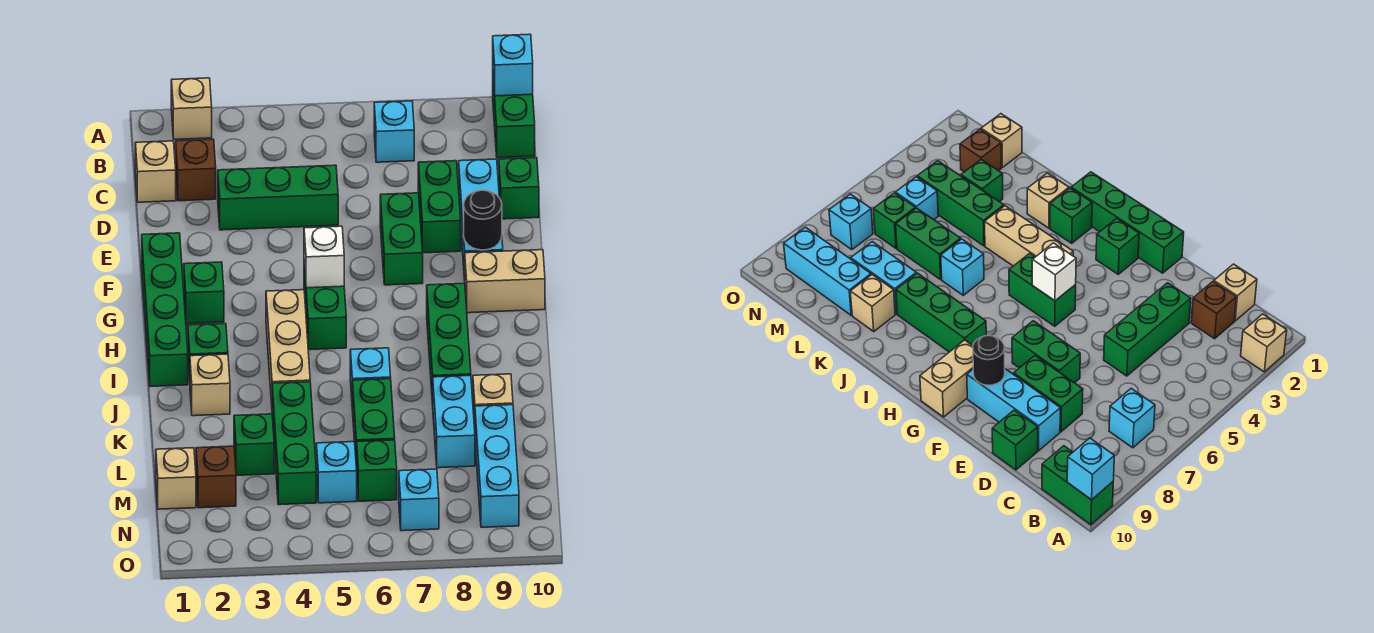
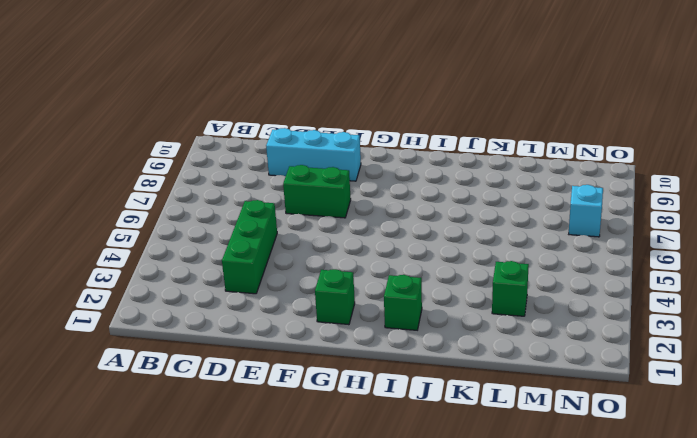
none -> tan brick A2 level 1
none -> green brick A10:B10 level 1
none -> cyan brick B7 level 1
none -> tan brick C1 level 1

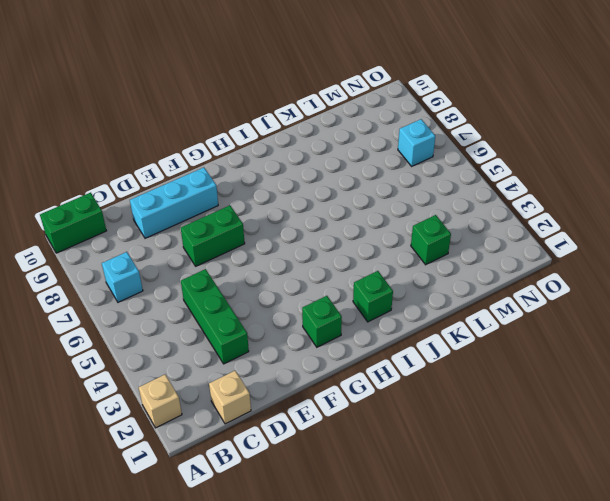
none -> brown brick C2 level 1
none -> green brick D8:E8 level 1
none -> green brick D10 level 1
none -> green brick F1:I1 level 1

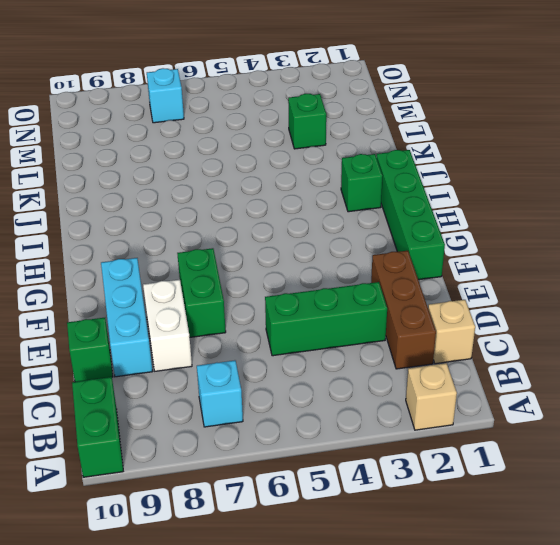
brown brick C2:E2 level 1 -> brown brick C2 level 1
white brick D8:E8 level 1 -> green brick D8:E8 level 1
none -> green brick G2 level 1
none -> green brick G5:H5 level 1
none -> tan brick G9:G10 level 1
none -> tan brick H4:J4 level 1

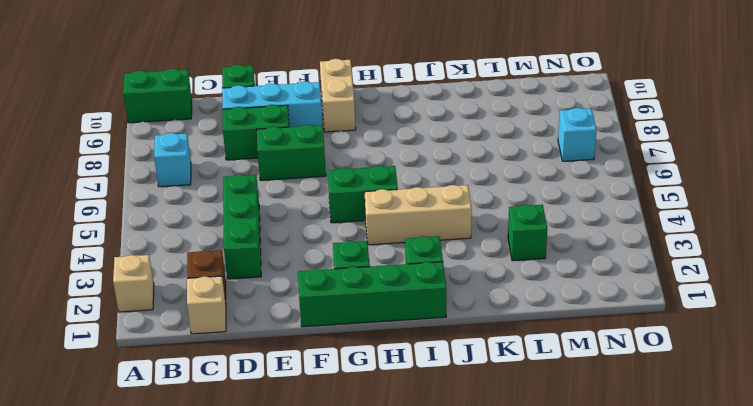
none -> green brick H8:J8 level 1
none -> tan brick J2 level 1
none -> cyan brick J6 level 1
none -> green brick K4:M4 level 1

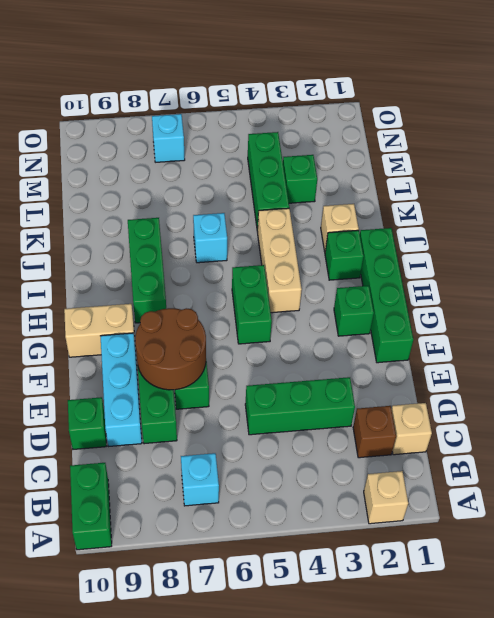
brown round brick E7:F8 level 2 -> none
none -> green brick K6:L6 level 1
none -> cyan brick K8:L8 level 1
none -> tan brick K9 level 1
none -> cyan brick L9:N9 level 1

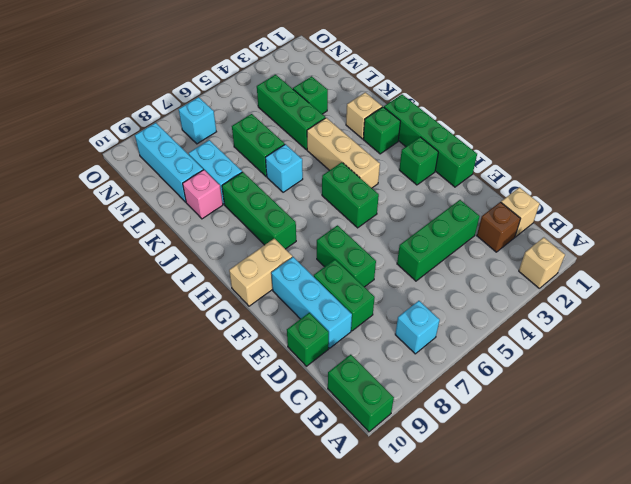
pink brick K9 level 1 -> tan brick K9 level 1
none -> tan brick M1 level 1
none -> brown brick M2 level 1
none -> cyan brick M5 level 1
none -> green brick M6 level 1

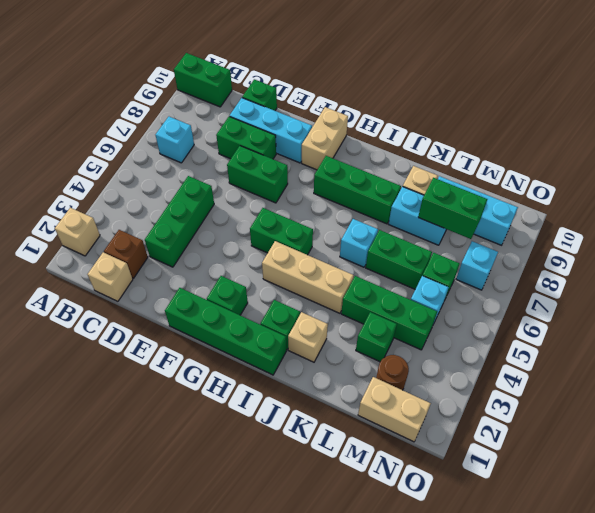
green brick L8:M8 level 2 -> none
tan brick M1:N1 level 1 -> tan brick M1 level 1
brown round brick M2 level 1 -> brown brick M2 level 1
none -> cyan brick A10 level 2
none -> black round brick F9 level 2
none -> white brick G5 level 2

